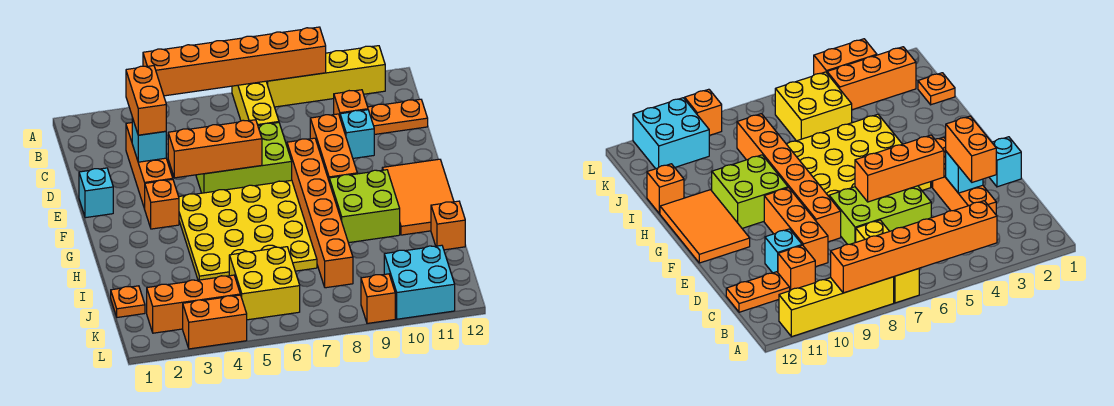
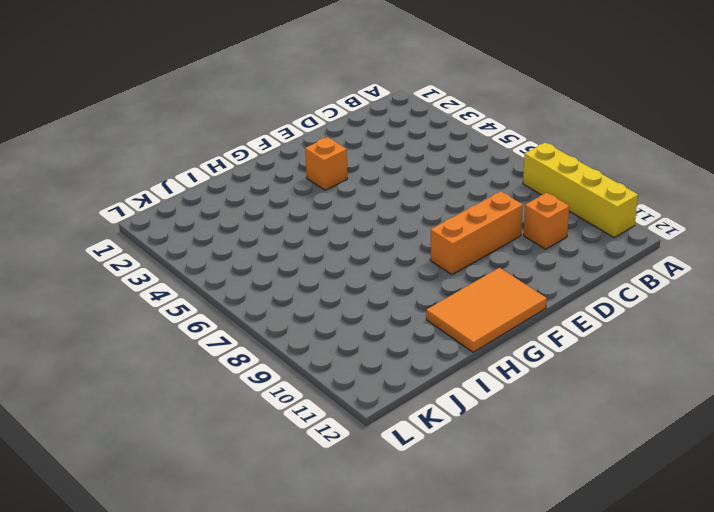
none -> yellow brick A7:C7 level 1
none -> orange brick C3:E3 level 1
none -> orange plate C11:C12 level 1

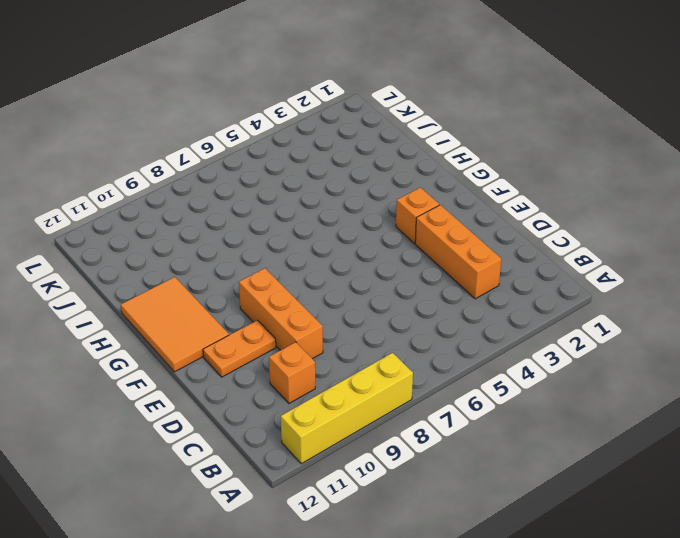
orange plate E10:E11 level 1 -> orange plate C11:C12 level 1
none -> yellow brick A7:C7 level 1
none -> lime brick D5:E7 level 1
none -> cyan brick D10 level 1

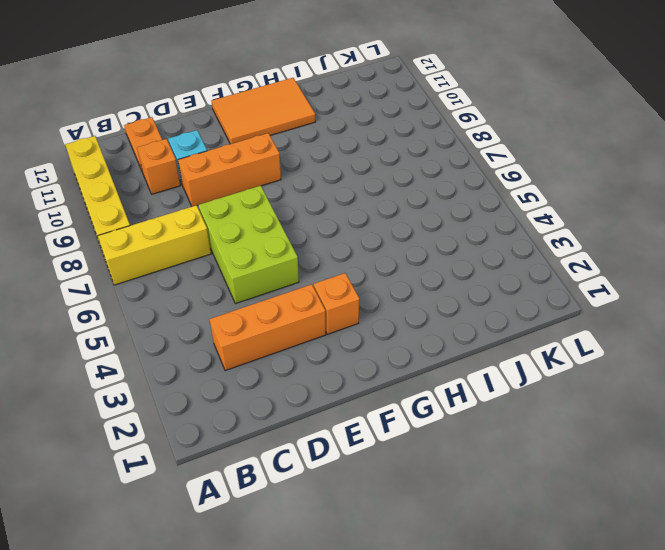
none -> cyan brick E1 level 1
none -> orange brick E8:J8 level 1
none -> yellow plate F4:I7 level 1

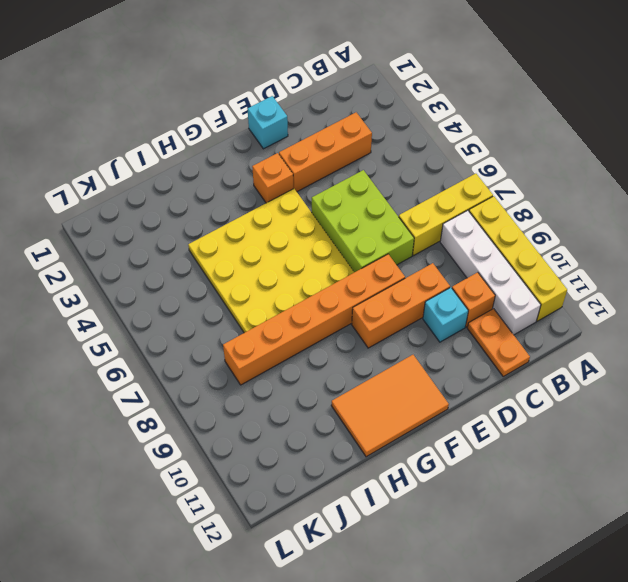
white brick B8:B11 level 1 -> none
none -> lime brick G9:H10 level 1
none -> orange brick I12 level 1
none -> orange plate J1 level 1

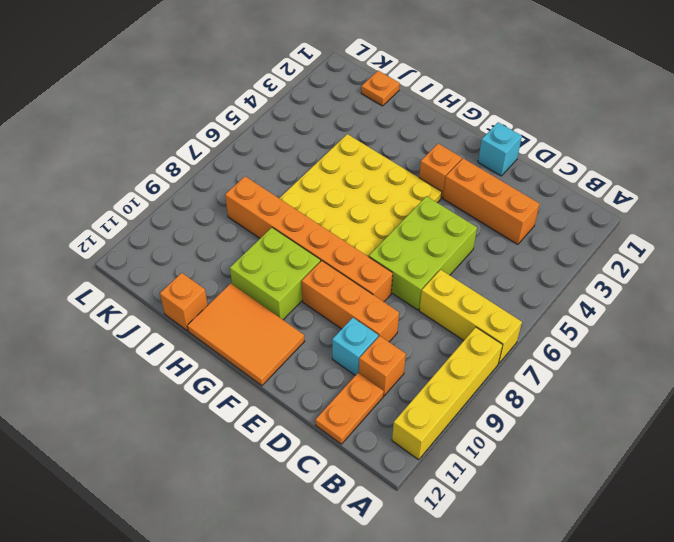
none -> yellow brick J5:K6 level 1
none -> orange brick K2:K4 level 1
none -> cyan brick K10:L11 level 1

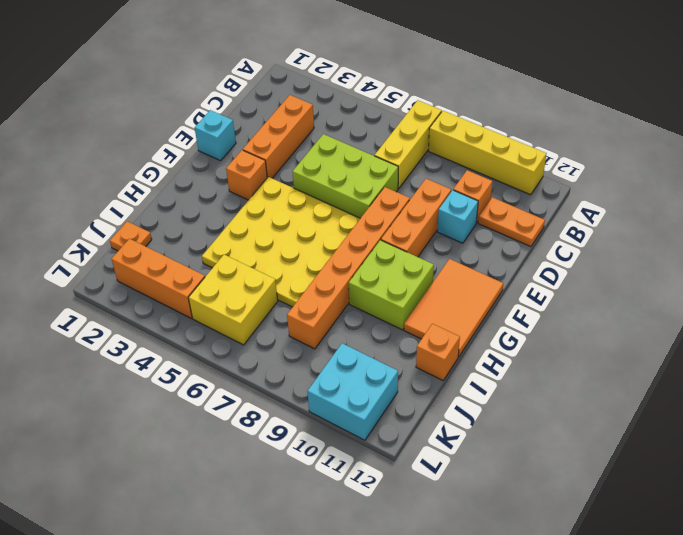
none -> orange brick L3:L4 level 1
none -> orange brick L9 level 1
none -> orange brick A4:A9 level 2

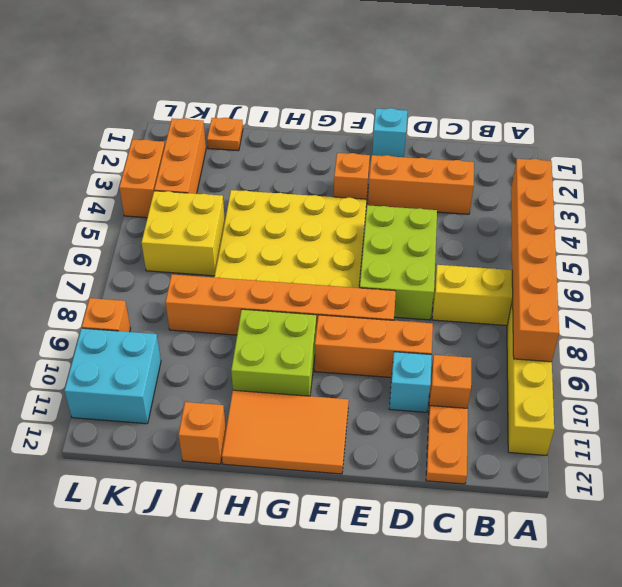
none -> cyan brick D3 level 2
none -> orange brick E4:E6 level 2
none -> orange brick C3:D3 level 3

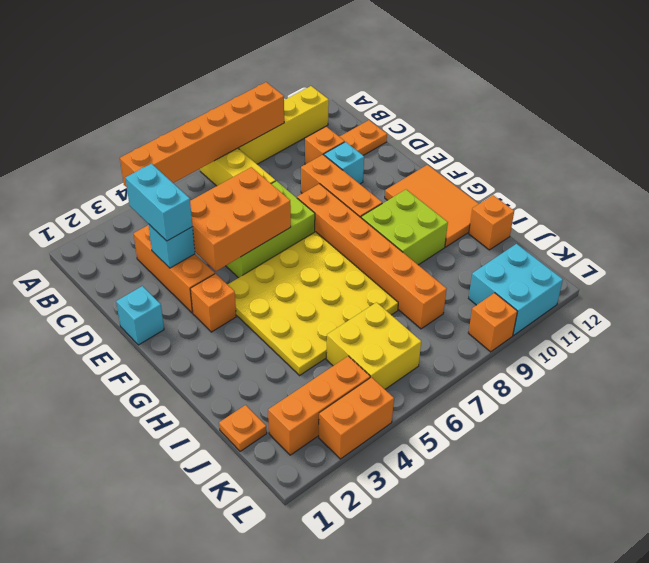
cyan brick C3:D3 level 3 -> orange brick C3:D3 level 3
orange brick D4:E6 level 2 -> orange brick E4:E6 level 2

